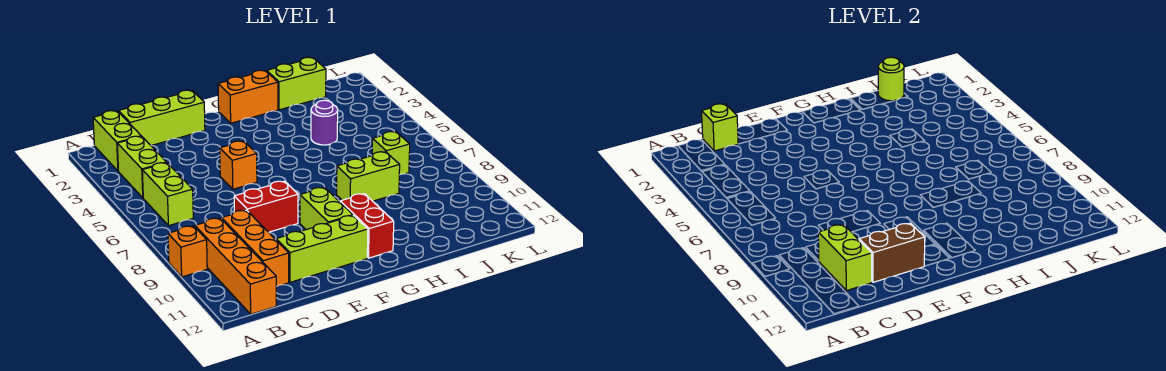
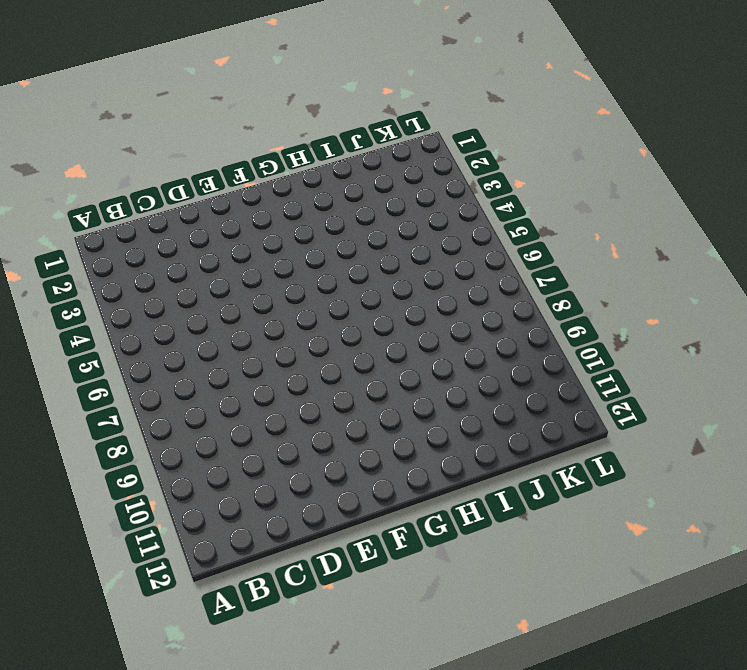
none -> orange brick A9 level 1
none -> lime brick B1:B2 level 1
none -> lime brick B3:B4 level 1

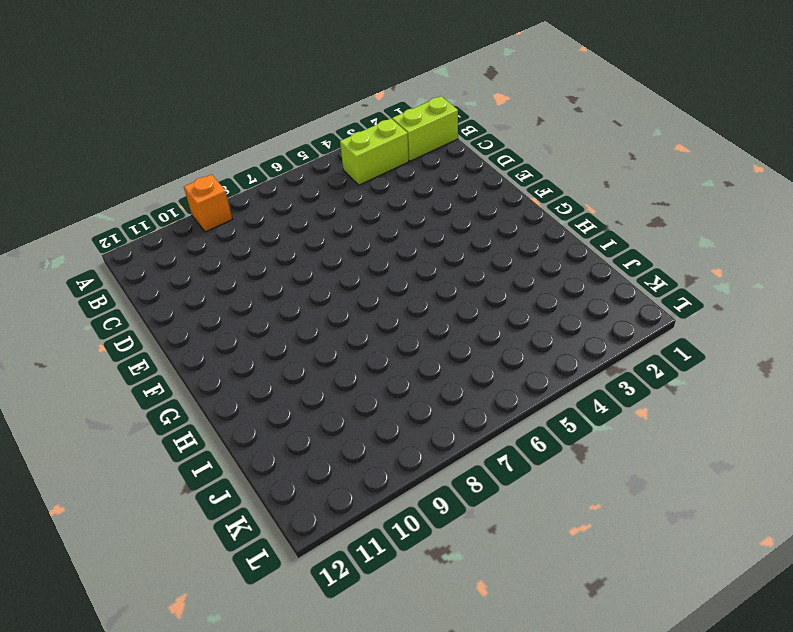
none -> lime brick B5:B6 level 1
none -> orange brick B9:B12 level 1
none -> lime brick C1:E1 level 1

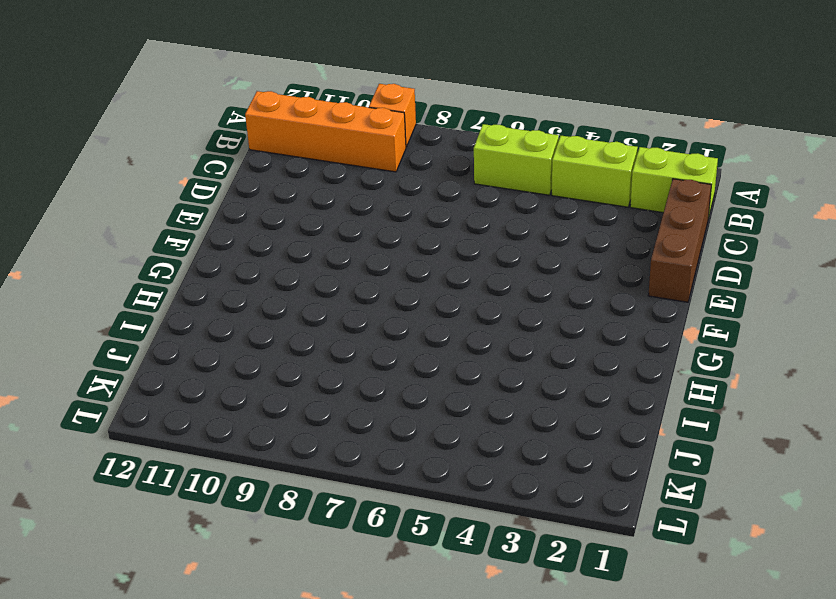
brown brick C1:E1 level 1 -> lime brick C1:E1 level 1
none -> orange brick C9:C11 level 1
none -> red brick D8:E8 level 1
none -> lime brick D11:F11 level 1

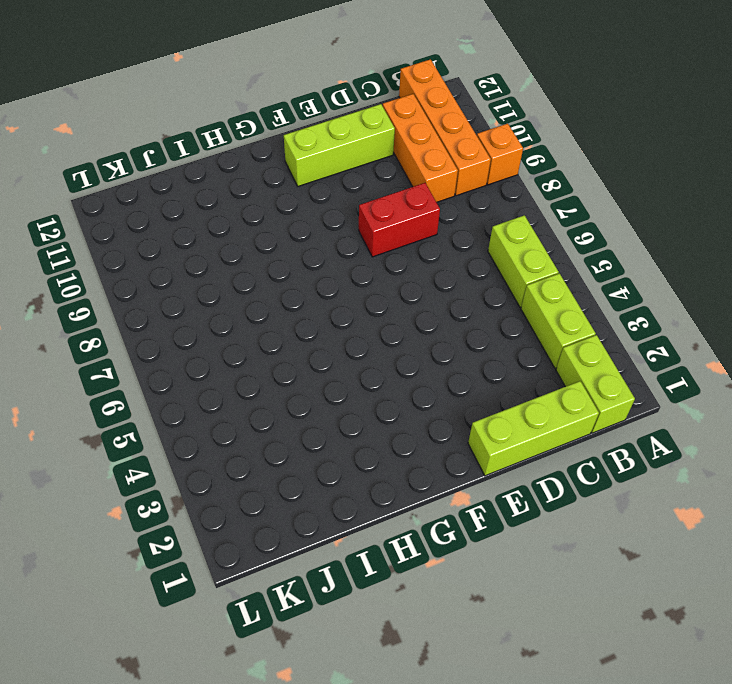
none -> orange brick E5 level 1
none -> lime brick F9:F10 level 1
none -> orange brick G1:H1 level 1

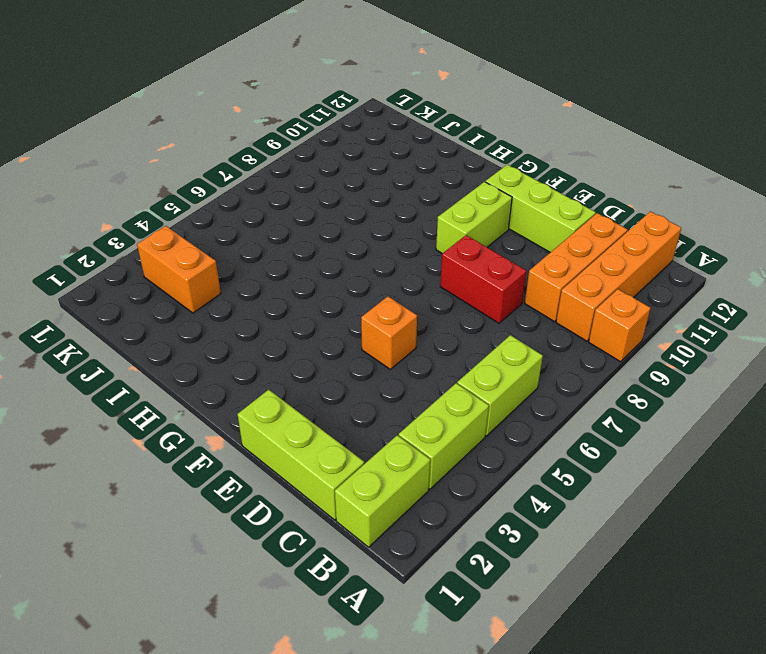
orange brick J3:K3 level 1 -> orange brick G1:H1 level 1
none -> red brick G10:G11 level 1
none -> lime brick H8:I8 level 1
none -> lime brick I1:J1 level 1

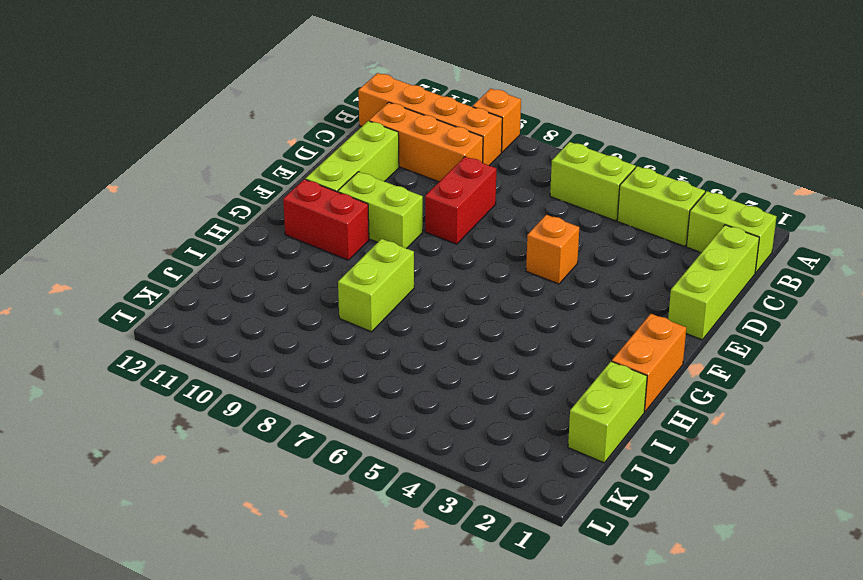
none -> purple round brick I4 level 1
none -> lime brick J7 level 1
none -> lime brick C1 level 2

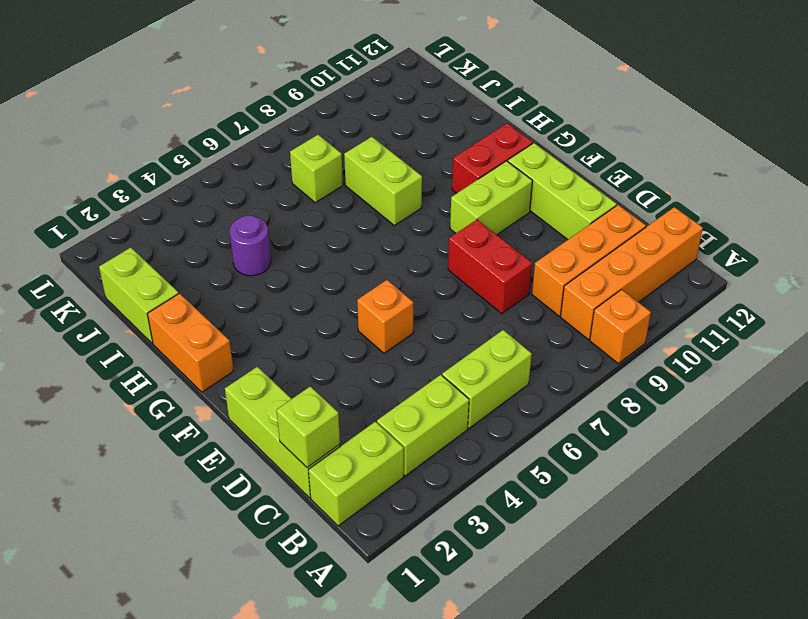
none -> lime brick C10:C11 level 2
none -> brown brick D11:E11 level 2
none -> lime round brick J1 level 2

